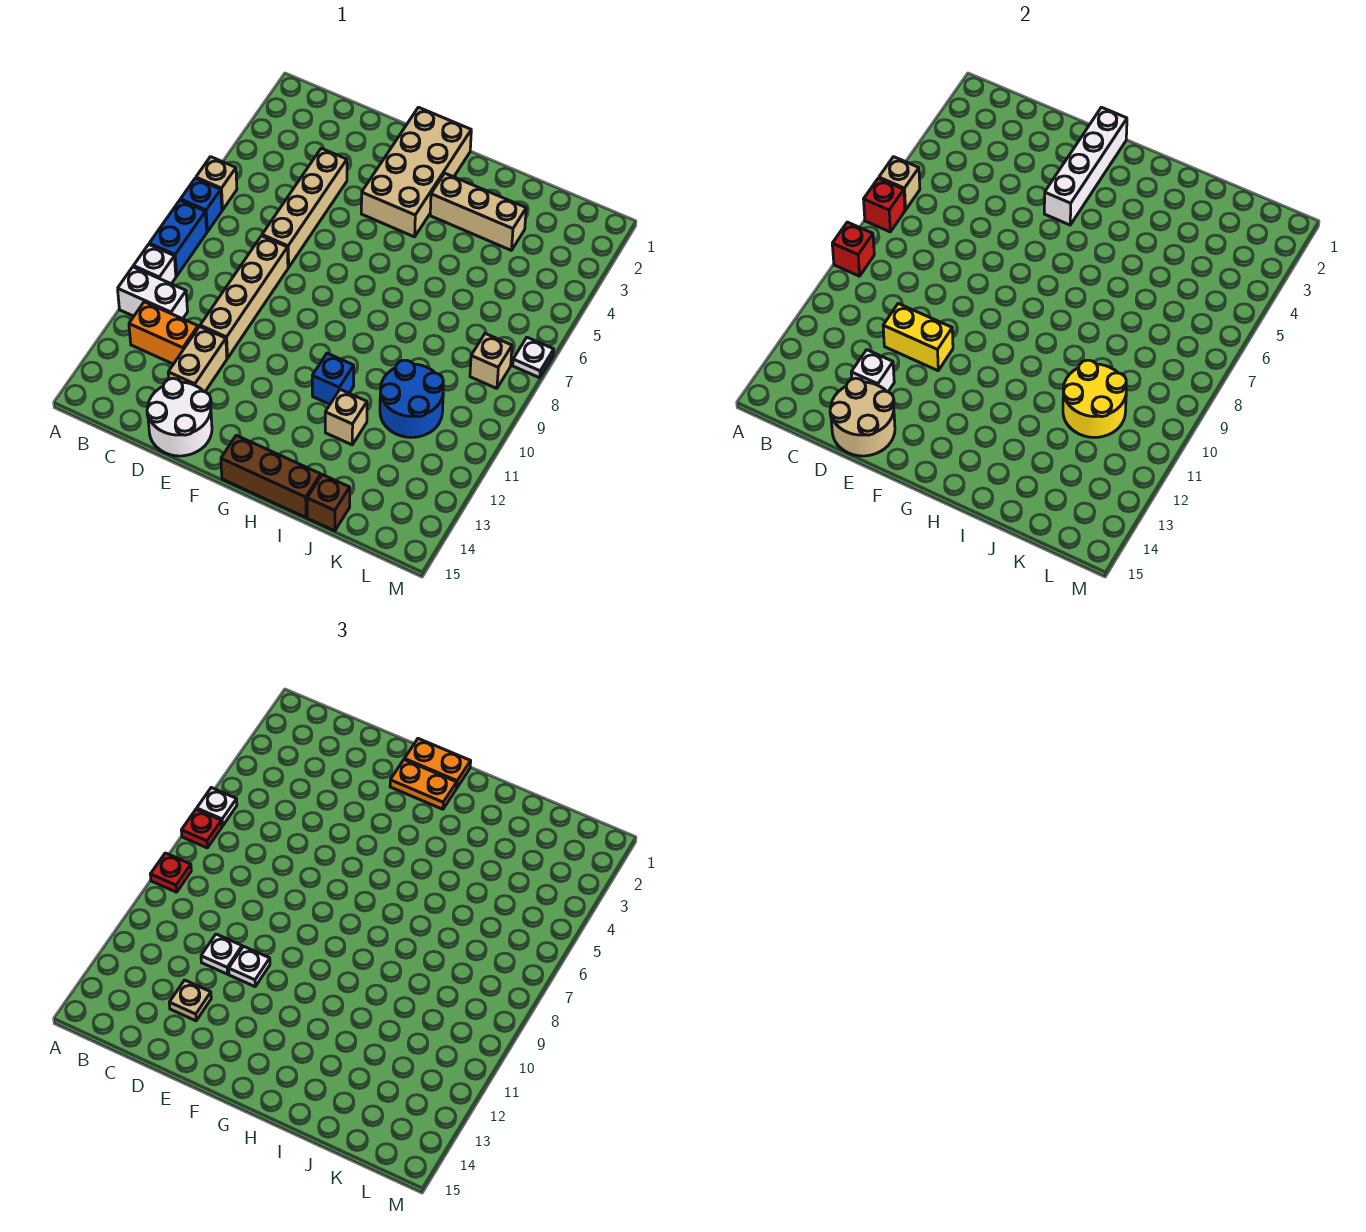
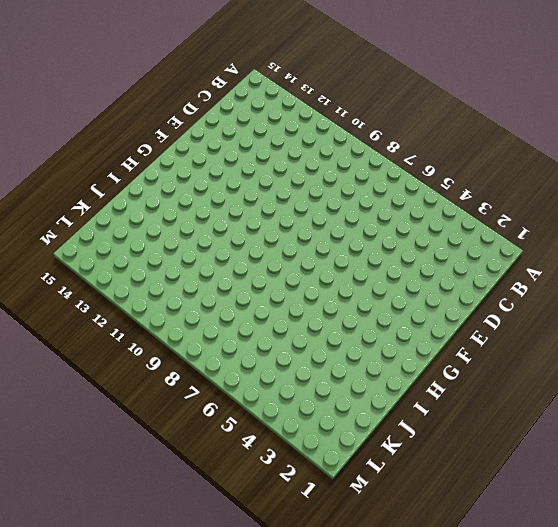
none -> tan brick A6 level 1
none -> blue brick A7 level 1
none -> blue brick A8:A9 level 1
none -> white brick A10 level 1

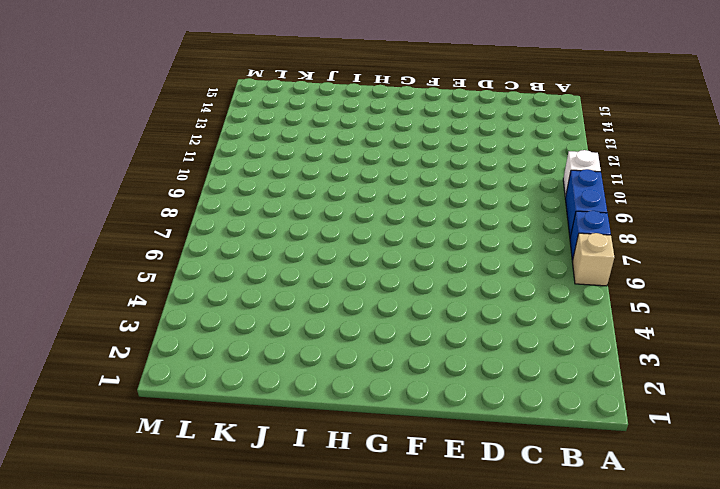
none -> white brick A11:B11 level 1
none -> orange brick B12:C12 level 1
none -> tan brick D4:D7 level 1
none -> tan brick D8:D11 level 1

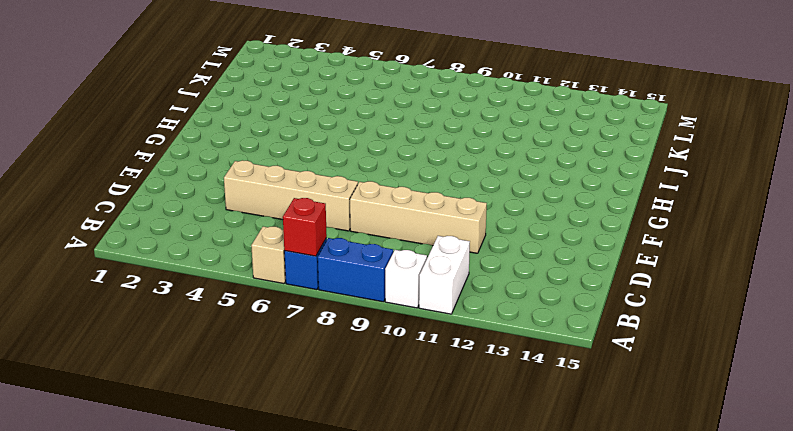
none -> orange brick B12:C12 level 1
none -> tan brick D12:D13 level 1
none -> white round brick D14:E15 level 1
none -> tan brick F1:G4 level 1

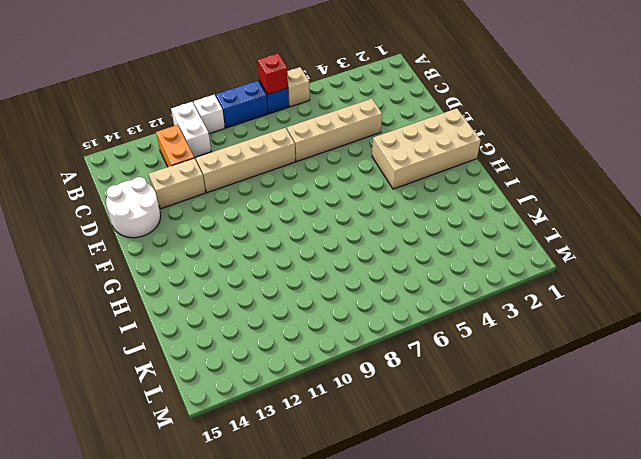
none -> brown brick G15:I15 level 1
none -> tan brick H3:J3 level 1
none -> blue brick H11 level 1
none -> tan brick I12 level 1

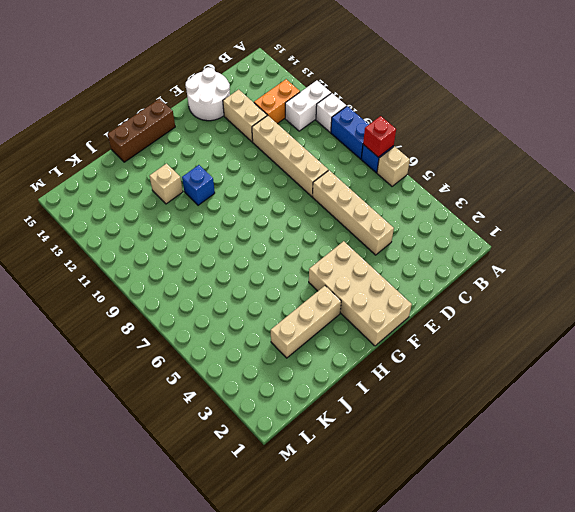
none -> blue round brick J10:K11 level 1
none -> brown brick J15 level 1
none -> tan brick L8 level 1
none -> white plate M7 level 1

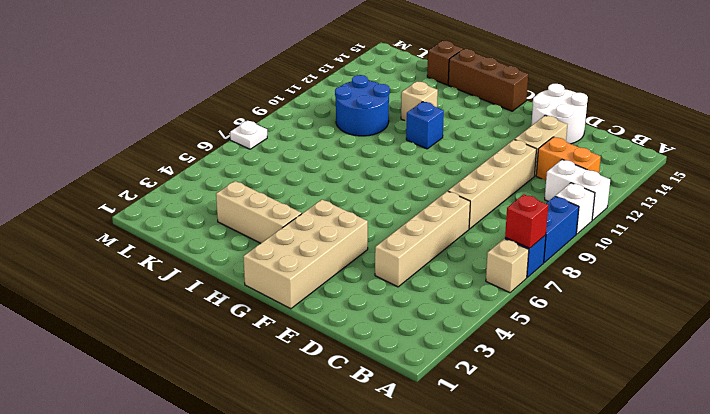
none -> tan brick L8 level 1
none -> tan brick A6 level 2
none -> red brick A9 level 2
none -> yellow brick D11:E11 level 2

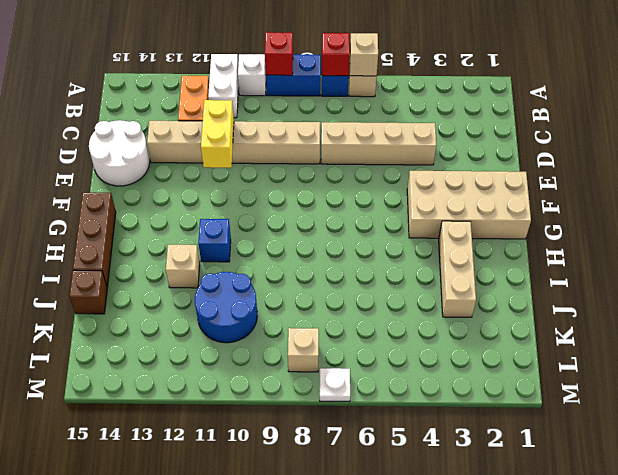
none -> white brick D13 level 2
none -> tan round brick D14:E15 level 2
none -> white brick F1:F4 level 2
none -> yellow round brick J10:K11 level 2

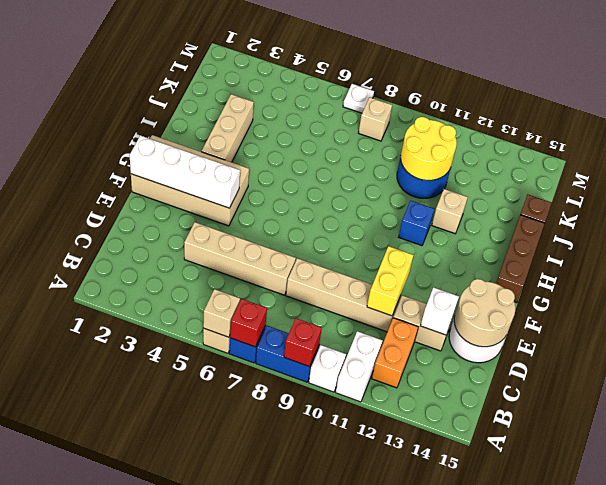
none -> white plate A6 level 3
none -> red plate A7 level 3
none -> red plate A9 level 3
none -> white plate D11 level 3

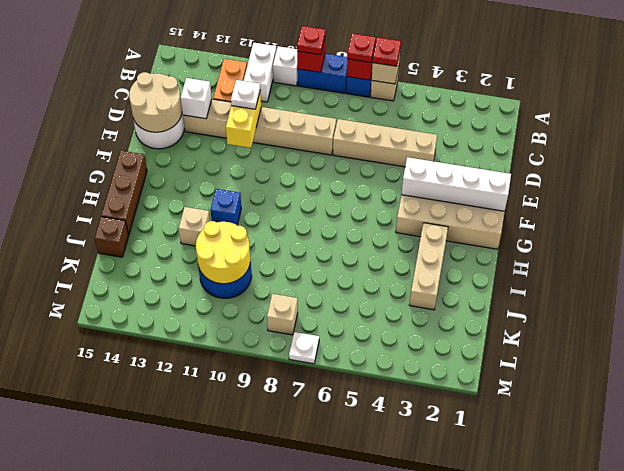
red plate A6 level 3 -> white plate A6 level 3
none -> tan plate D13 level 3
none -> white plate E11 level 3
none -> orange plate F1:G1 level 3
none -> orange plate F2:G2 level 3

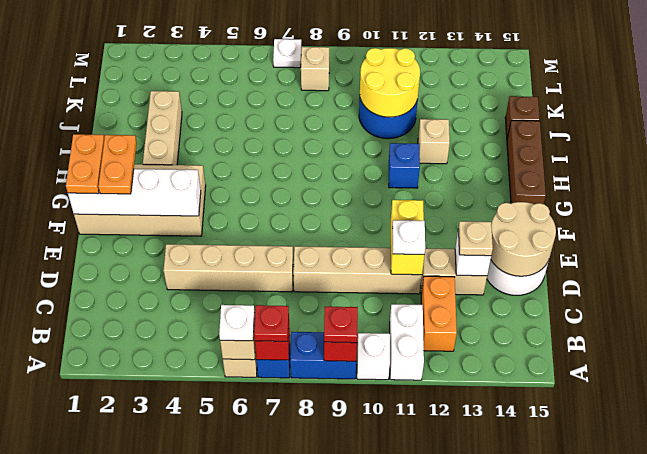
none -> white plate E11 level 3

